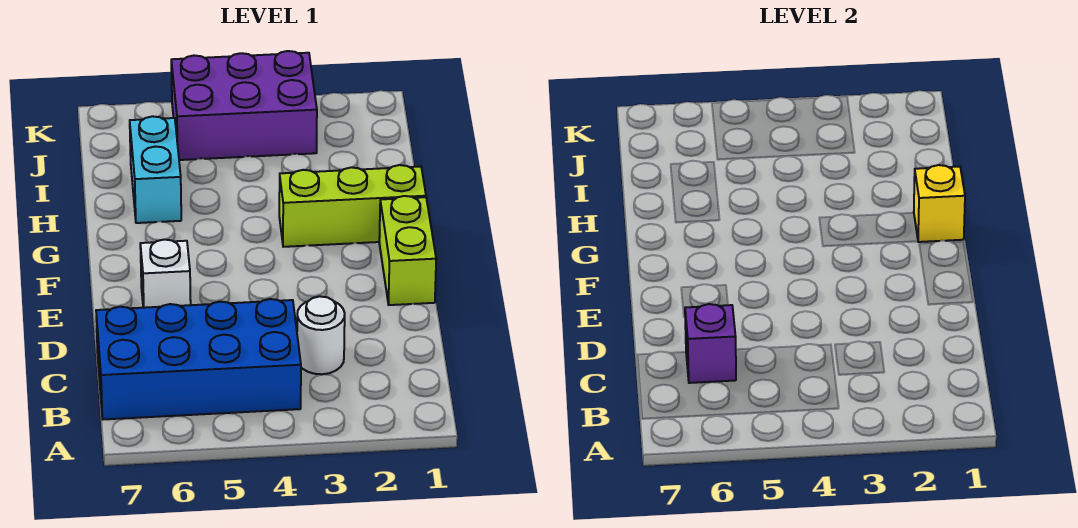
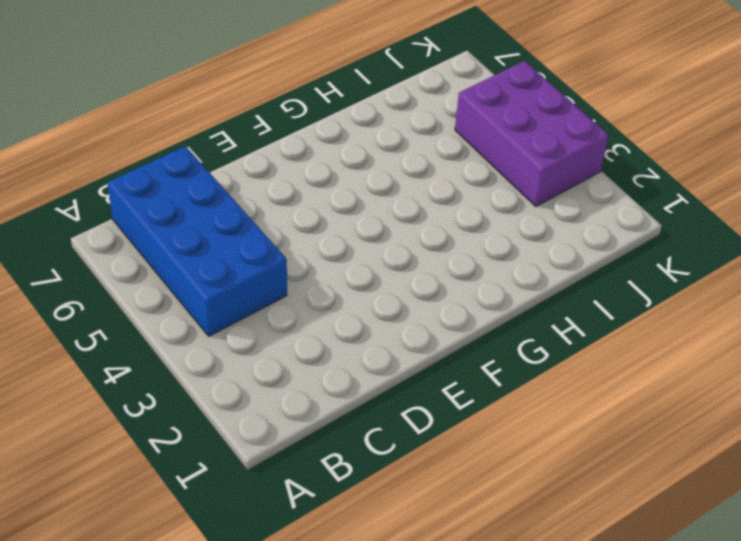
none -> white round brick C3 level 1
none -> lime brick E1:F1 level 1

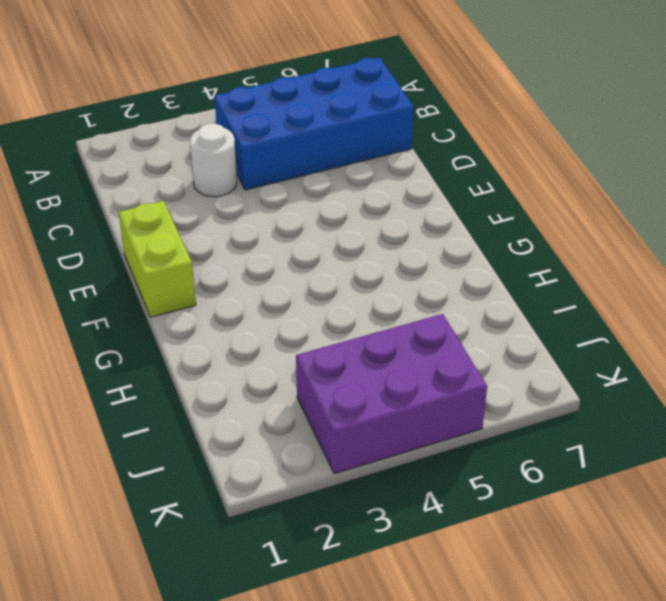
none -> white brick E6 level 1
none -> lime brick G1:G3 level 1

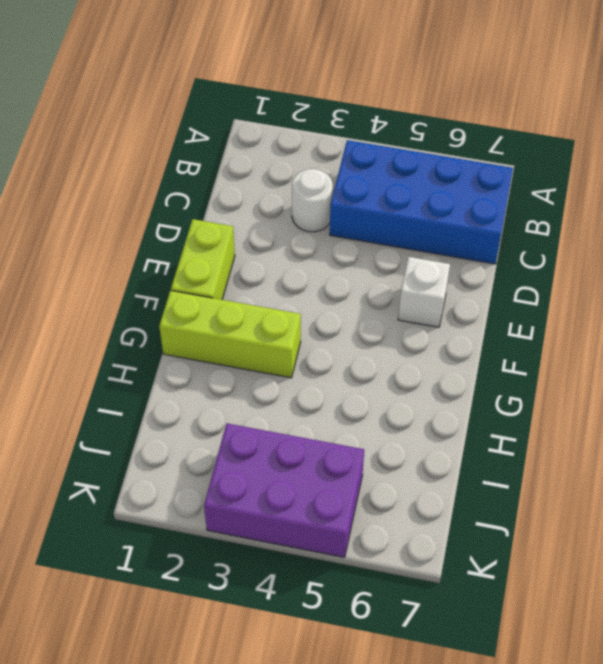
none -> cyan brick H6:I6 level 1
none -> purple brick C6 level 2

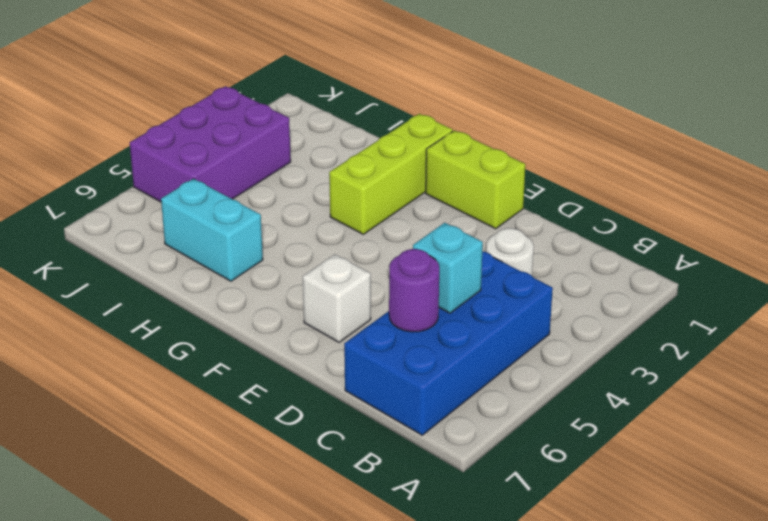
cyan brick C5 level 2 -> none
purple round brick C6 level 2 -> purple brick C6 level 2
none -> yellow brick G1 level 2

